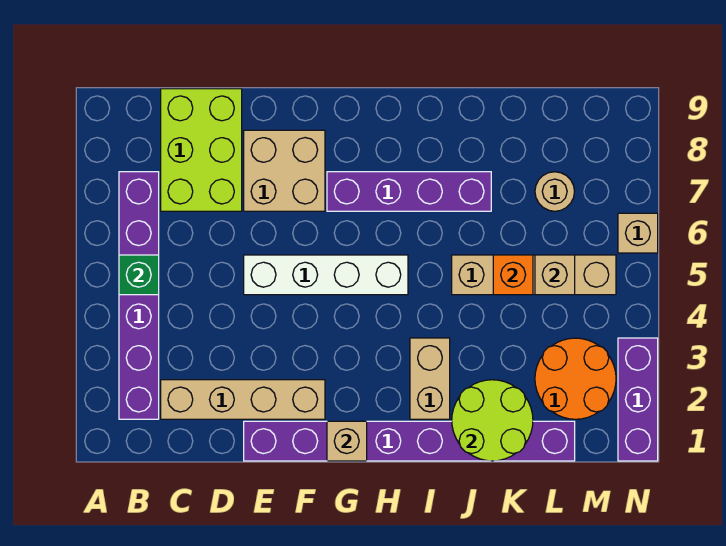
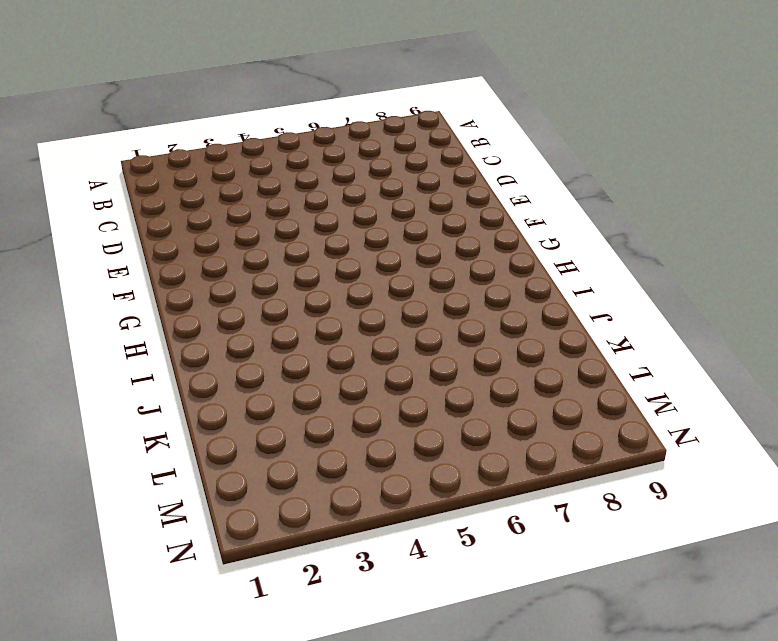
none -> purple brick B2:B7 level 1
none -> tan brick C2:F2 level 1
none -> lime brick C7:D9 level 1

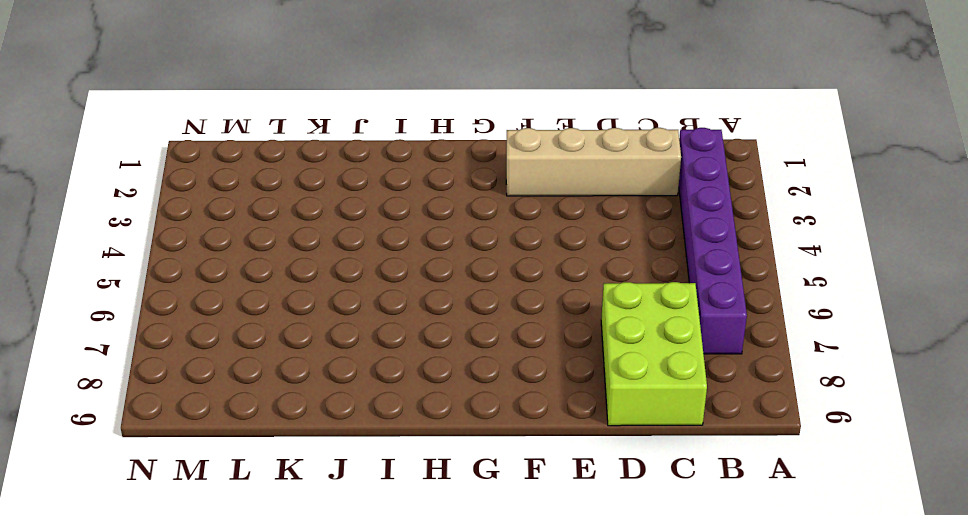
none -> purple brick E1:L1 level 1
none -> white brick E5:H5 level 1
none -> tan brick E7:F8 level 1

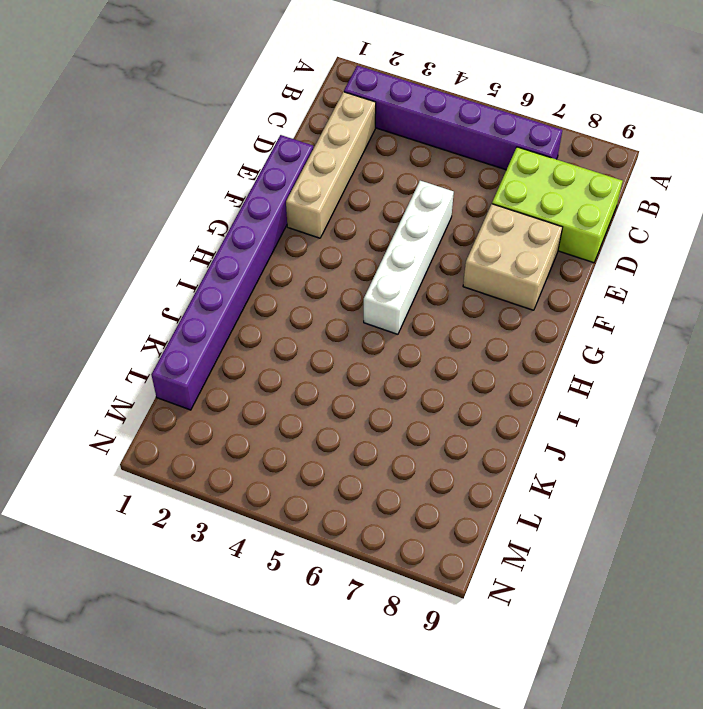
none -> purple brick G7:J7 level 1
none -> tan brick I2:I3 level 1
none -> tan brick J5:M5 level 1

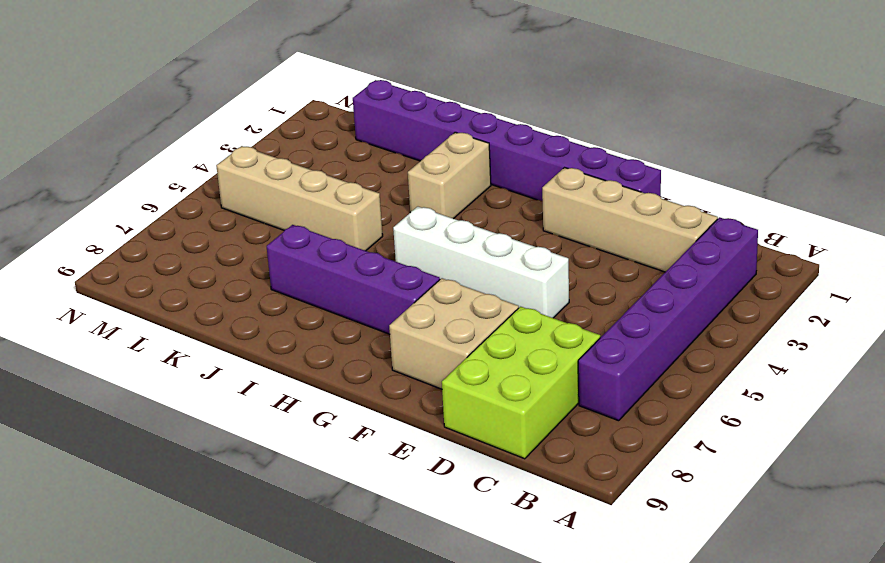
none -> orange round brick L2:M3 level 1
none -> tan round brick L7 level 1
none -> purple brick N1:N3 level 1

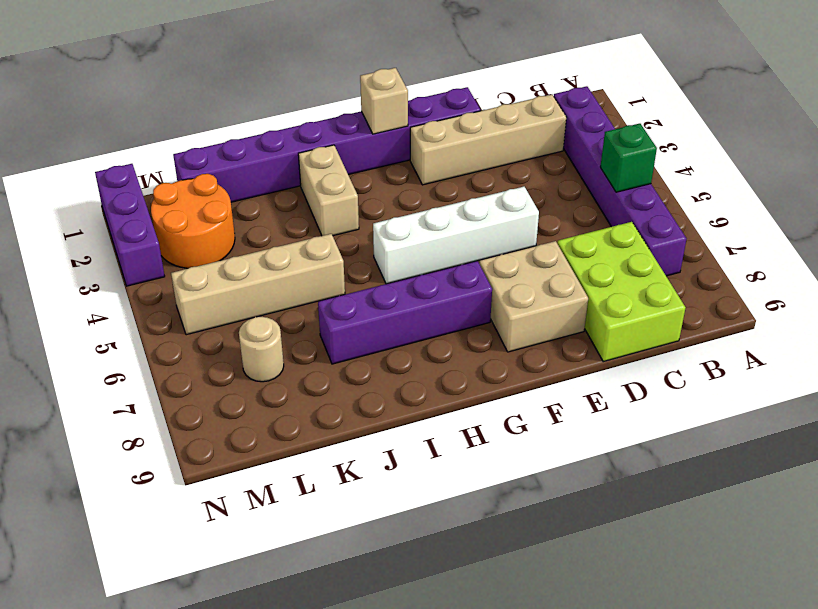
none -> tan brick N6 level 1
none -> lime round brick J1:K2 level 2
none -> orange brick K5 level 2

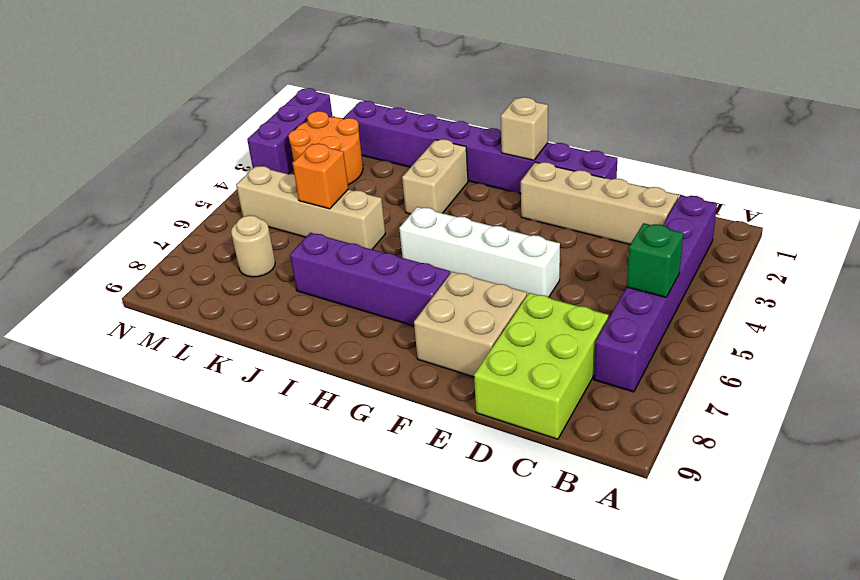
none -> tan brick N6 level 1
none -> lime round brick J1:K2 level 2
none -> tan brick L5 level 2

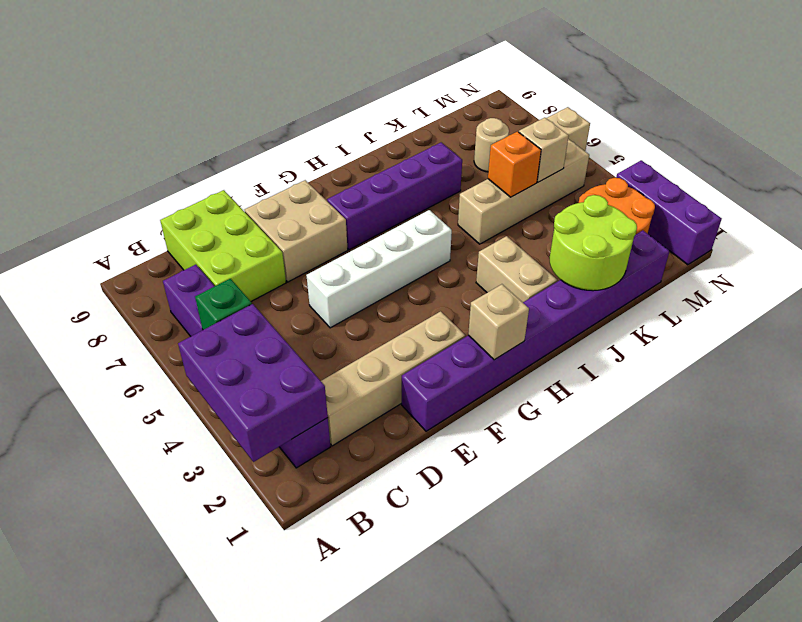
purple brick A2:B4 level 2 -> none

